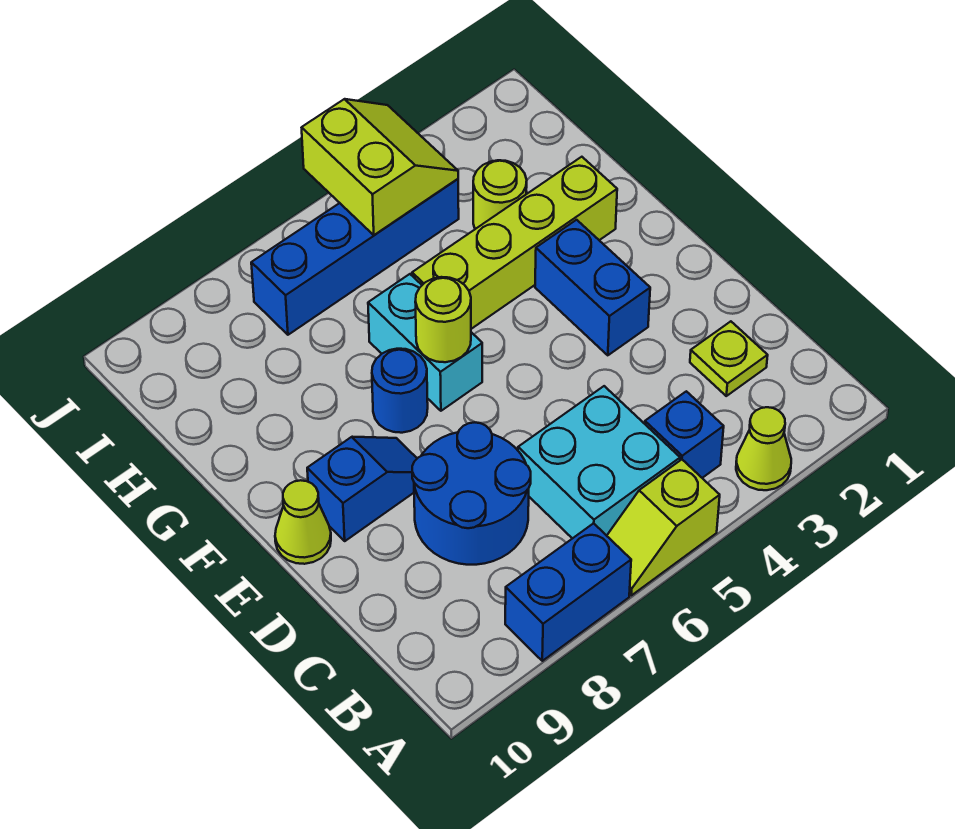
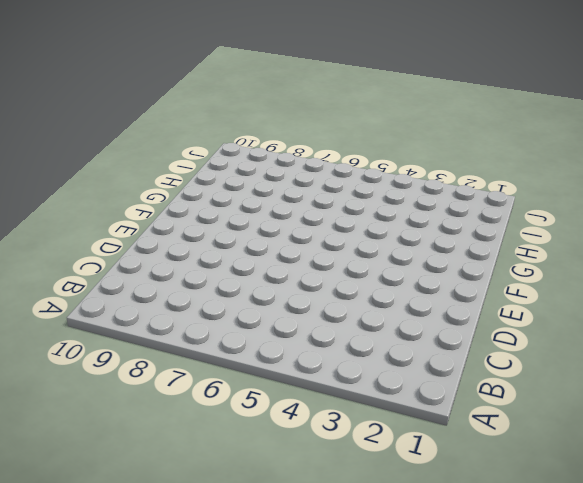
none -> lime cone A3 level 1
none -> lime slope A5:A6 level 1 top 5
none -> blue brick A7:A8 level 1

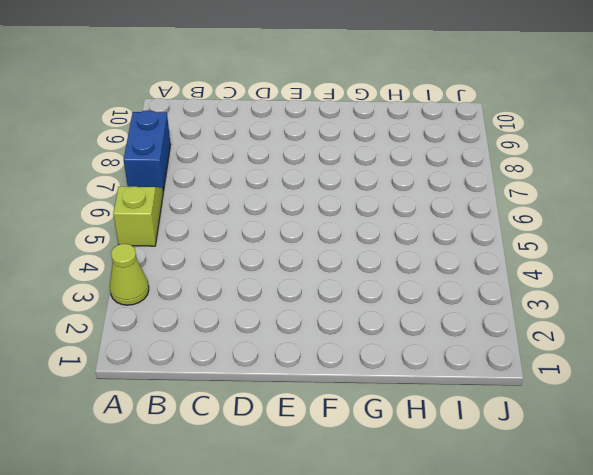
none -> blue brick B4 level 1
none -> cyan brick B5:C6 level 1
none -> lime plate C2 level 1

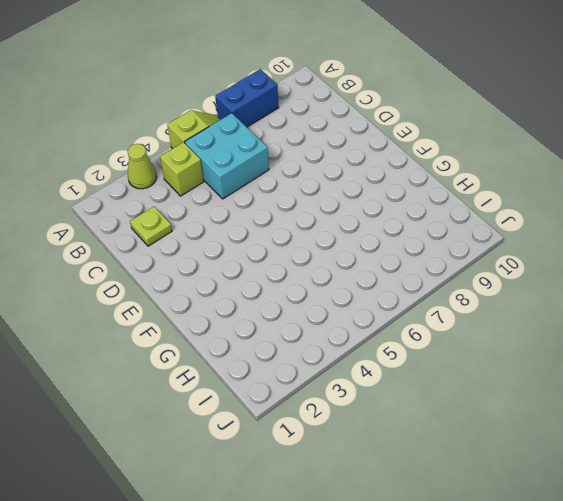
lime brick B4 level 1 -> blue brick B4 level 1
none -> blue round brick C7:D8 level 1
none -> blue brick E3:F3 level 1
none -> blue slope E8:E9 level 1 top 9

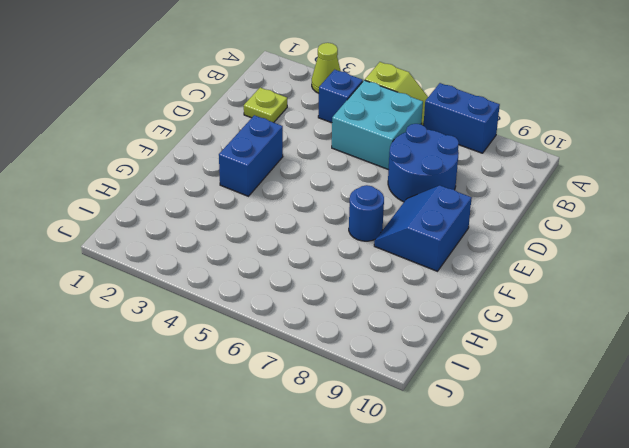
blue slope E8:F9 level 1 top 9 -> blue slope E8:E9 level 1 top 9
none -> lime cone E10 level 1
none -> cyan brick F6:G6 level 1
none -> lime brick G2:G5 level 1

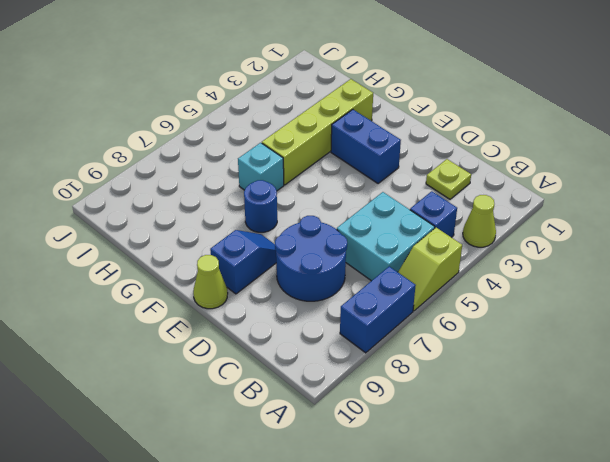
cyan brick G6 level 1 -> cyan brick F6:G6 level 1
none -> lime round brick H3 level 1
none -> blue brick I4:I7 level 1
none -> lime round brick F6 level 2

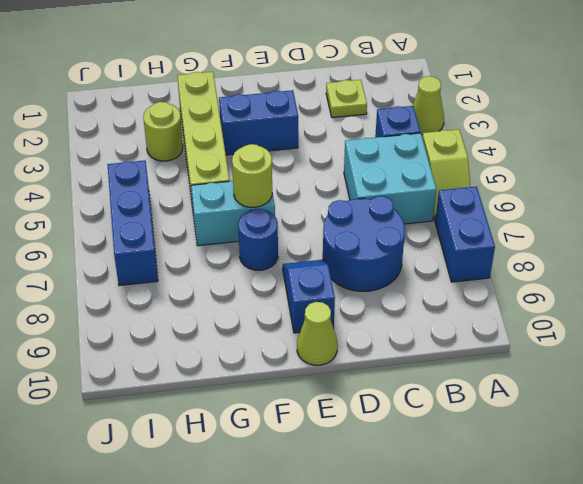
blue brick I5:I7 level 1 -> blue brick I4:I7 level 1
none -> lime slope I4:J5 level 2 top 5

